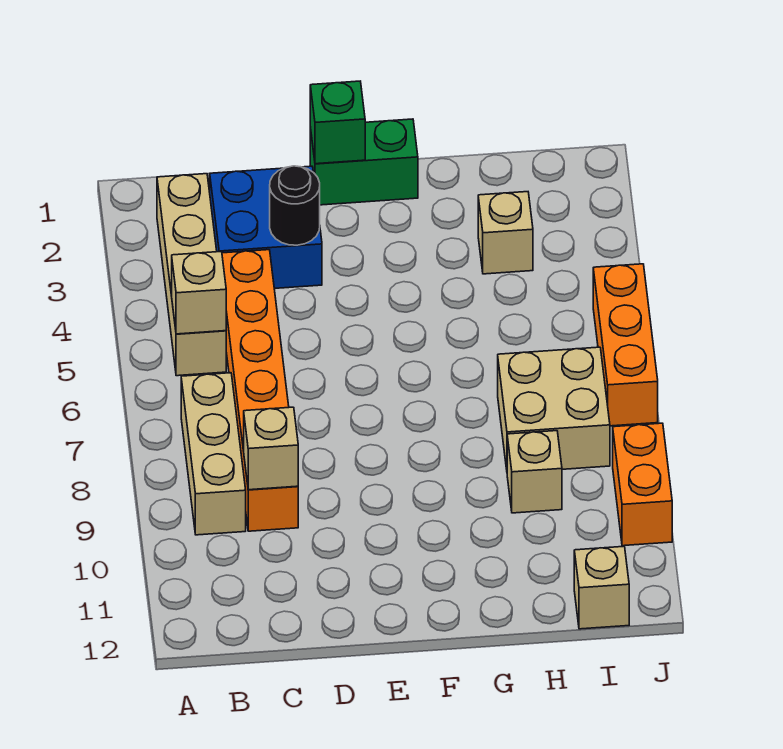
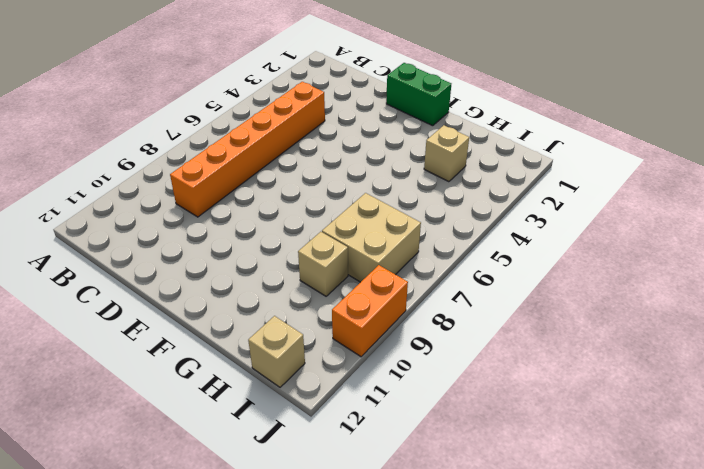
none -> tan brick B2:B5 level 1
none -> tan brick B7:B9 level 1
none -> blue brick C2:D3 level 1

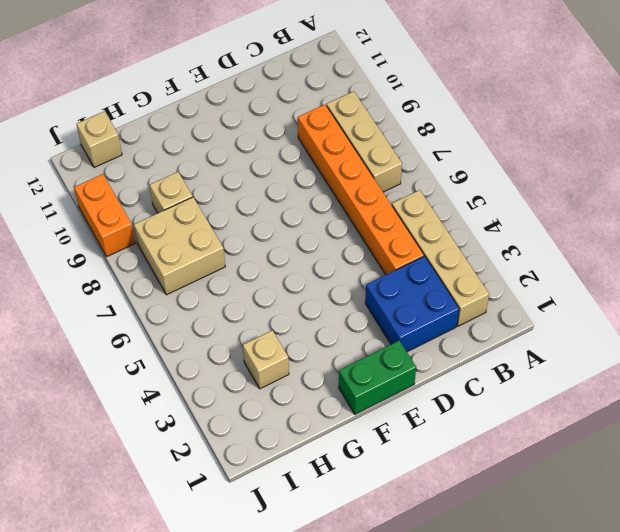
none -> orange brick J5:J7 level 1
none -> tan brick B5 level 2
none -> tan brick C9 level 2

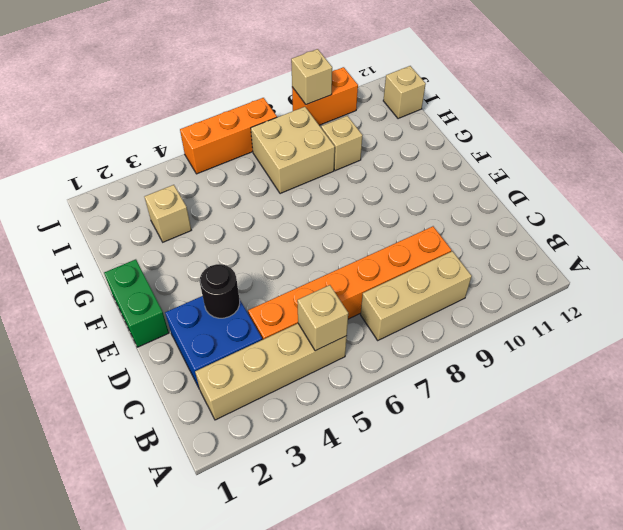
tan brick J9 level 2 -> tan brick C9 level 2
none -> green brick E1 level 2

